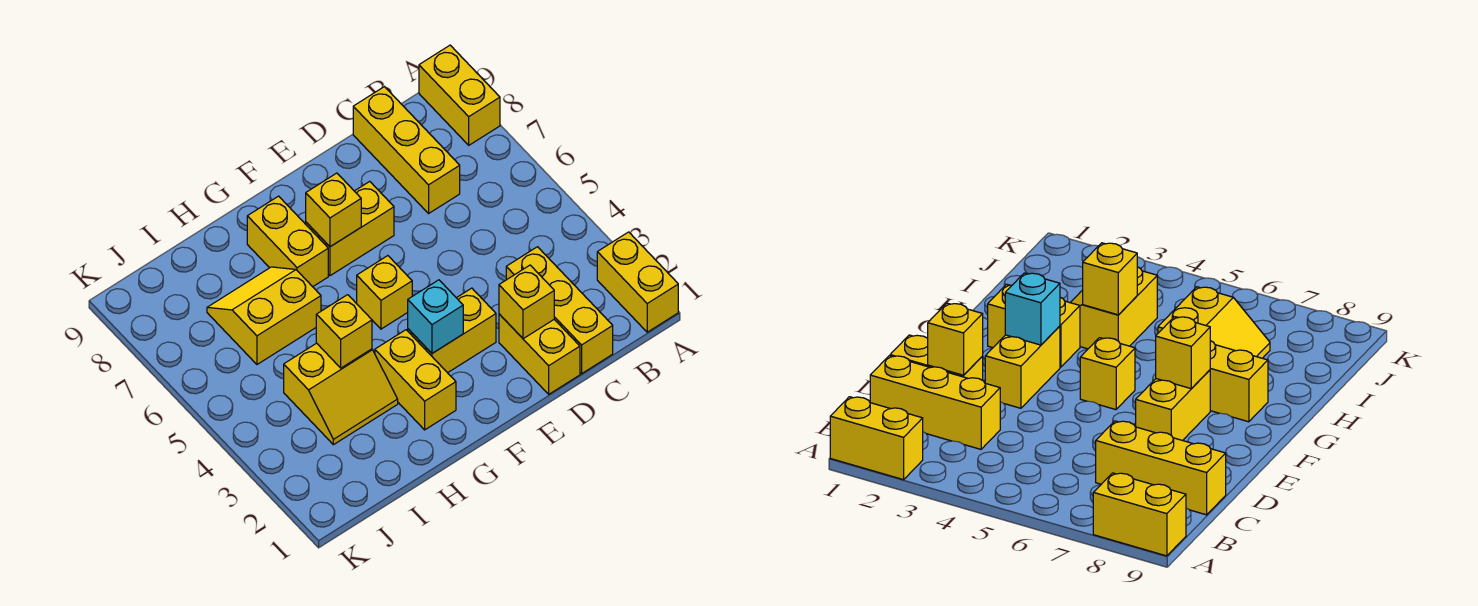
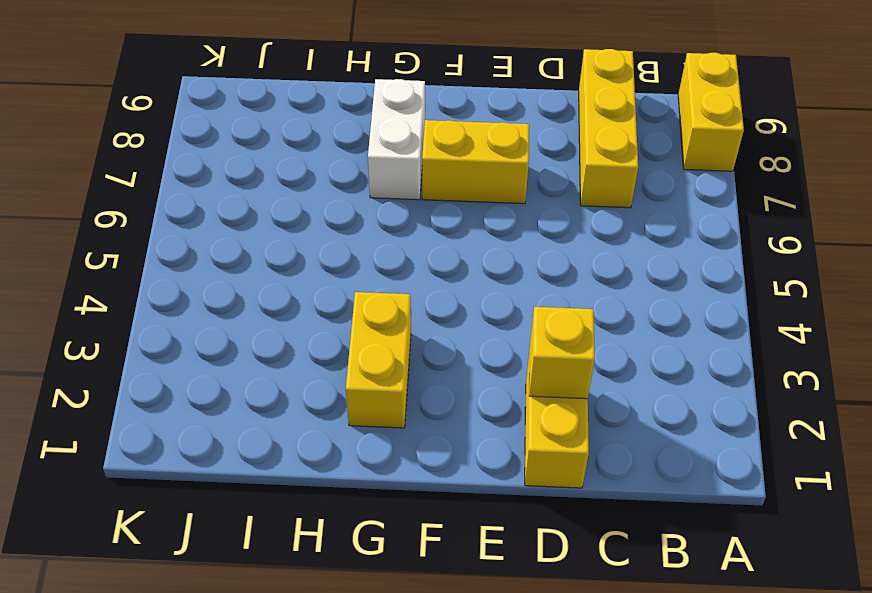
white brick G7:G8 level 1 -> yellow brick G7:G8 level 1
none -> yellow brick A1:A2 level 1
none -> yellow brick C1:C3 level 1
none -> yellow brick E3:F3 level 1

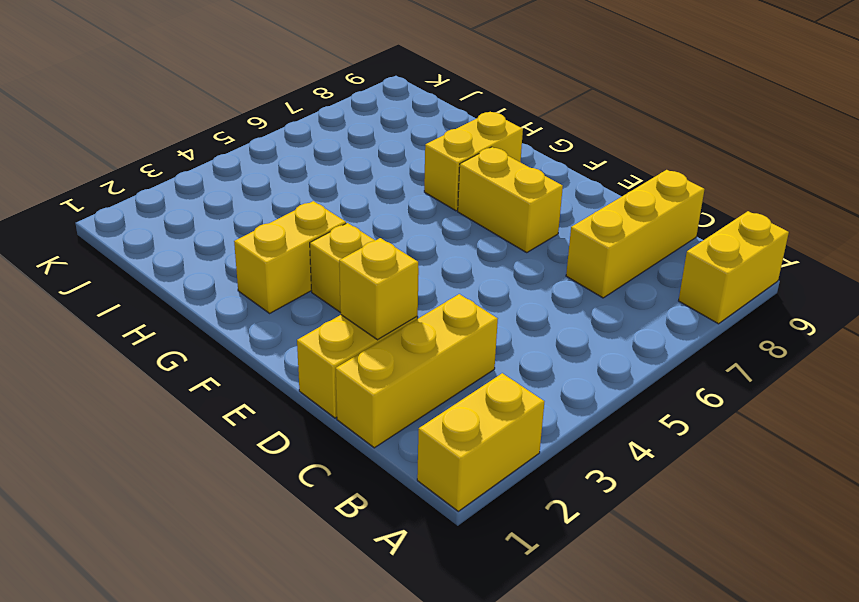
none -> yellow brick F5 level 1
none -> yellow slope H3:I4 level 1 top 4
none -> yellow slope H6:I7 level 1 top 6

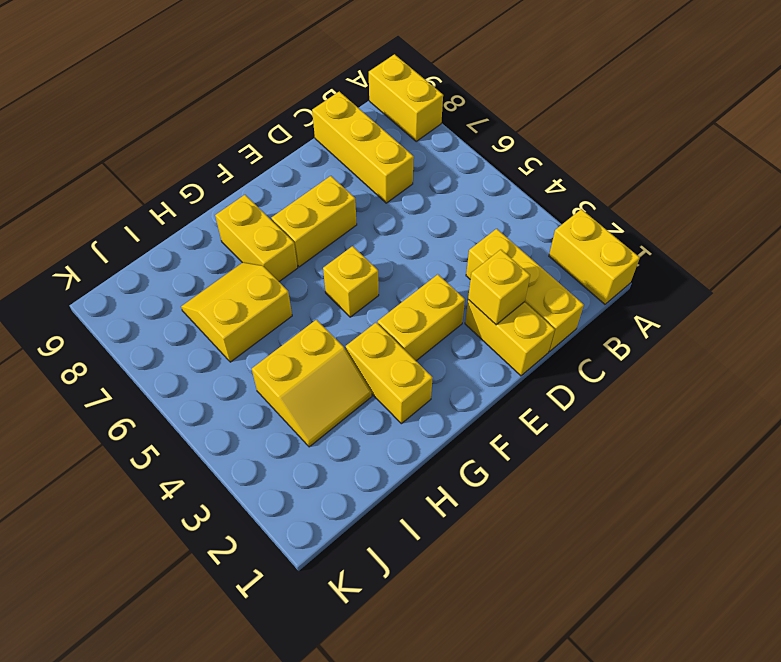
none -> cyan brick F3 level 2
none -> yellow brick F7 level 2
none -> yellow brick H4 level 2

